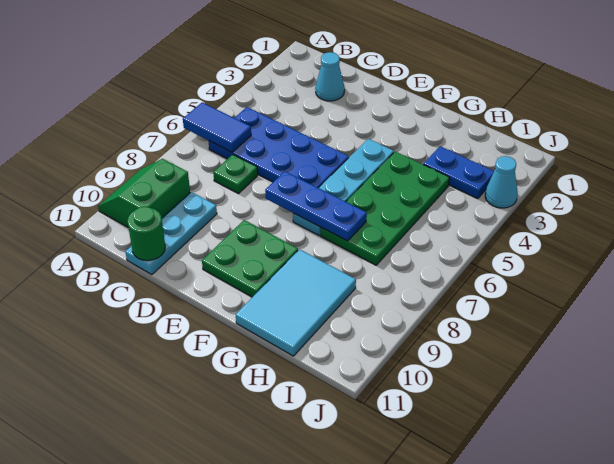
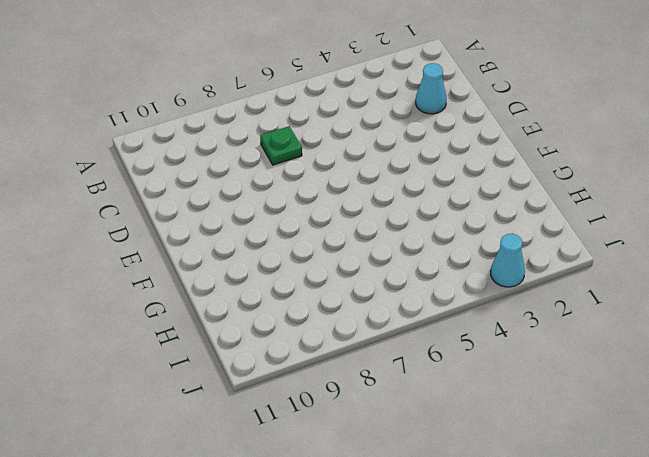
none -> green slope A9:B10 level 1 top B
none -> blue plate B5:E6 level 1
none -> cyan plate C9:C11 level 1

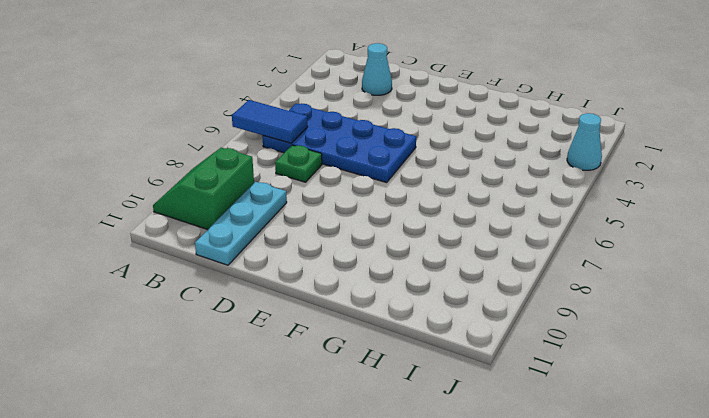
none -> green plate E9:F10 level 1
none -> cyan plate F4:F7 level 1
none -> green plate G4:H7 level 1

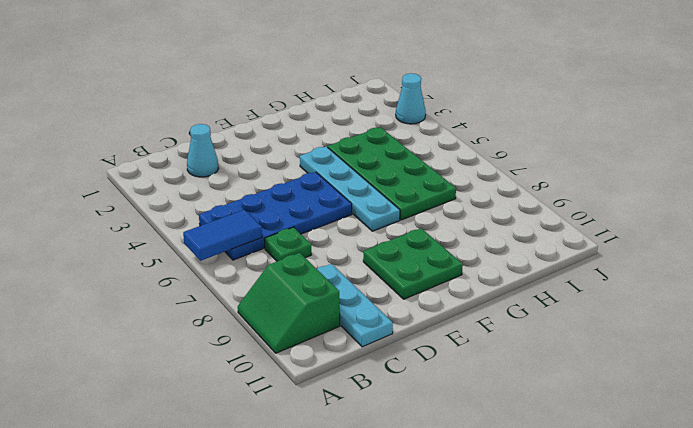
none -> cyan tile G9:H11 level 1
none -> blue plate H3:I3 level 1
none -> green round brick C11 level 2

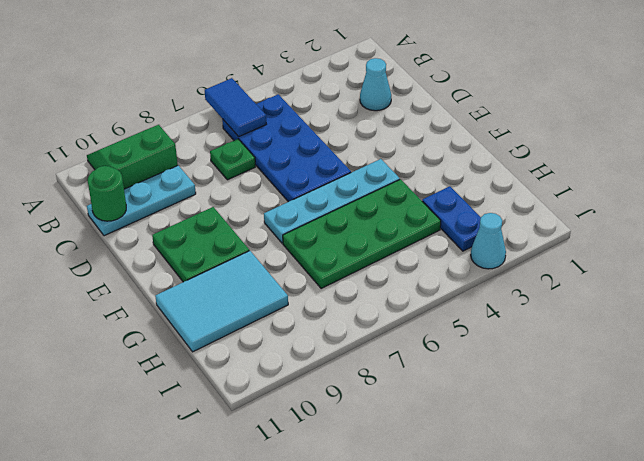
none -> blue plate E7:G7 level 2

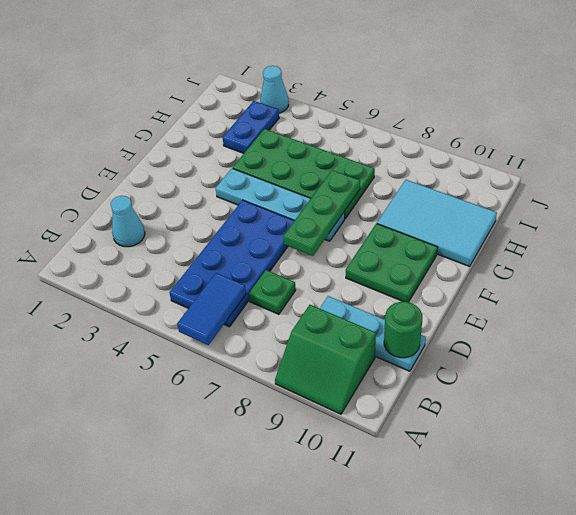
green plate E7:G7 level 2 -> blue plate E7:G7 level 2

